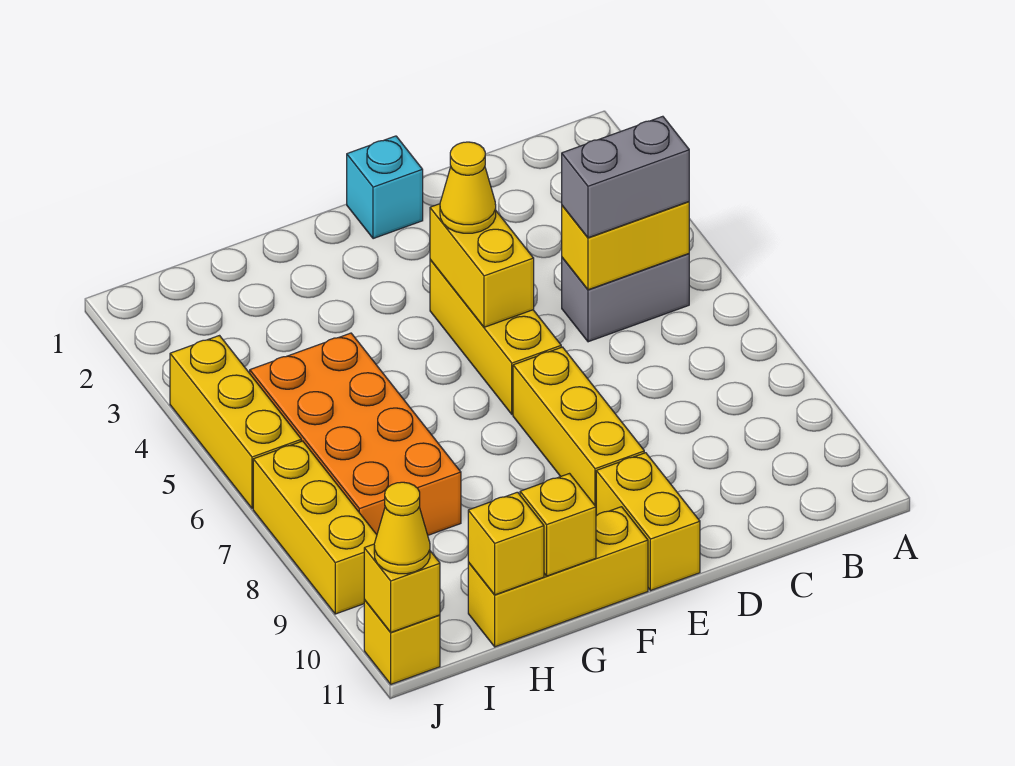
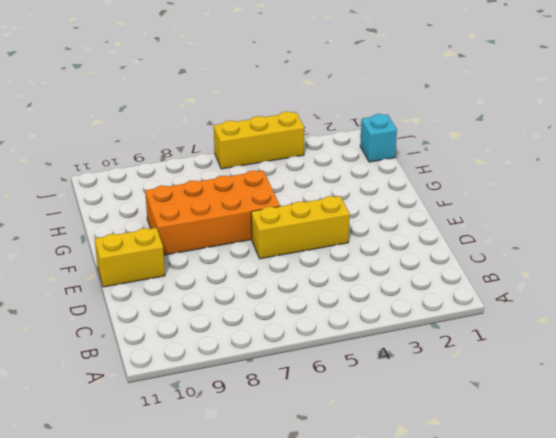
orange brick F6:G9 level 1 -> orange brick H5:I8 level 1
cyan brick I1 level 1 -> cyan brick E1 level 1
none -> grey brick B5:C5 level 1
none -> yellow brick E7:E9 level 1
none -> yellow brick F11:H11 level 1

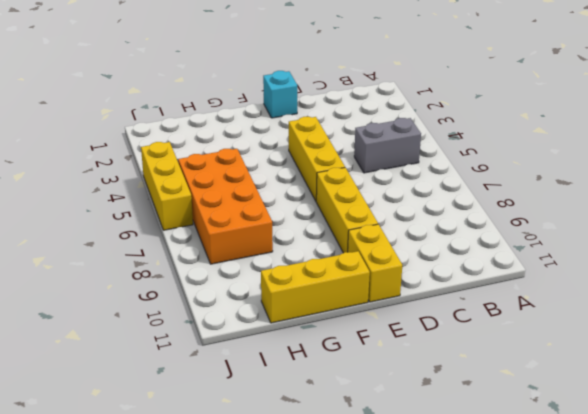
none -> yellow brick J7:J9 level 1
none -> yellow brick J11 level 1
none -> yellow brick B5:C5 level 2

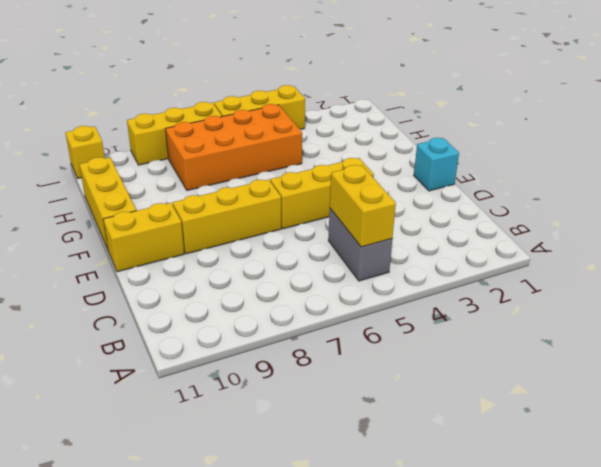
none -> yellow brick E4:E5 level 2
none -> yellow brick G11 level 2
none -> yellow brick H11 level 2

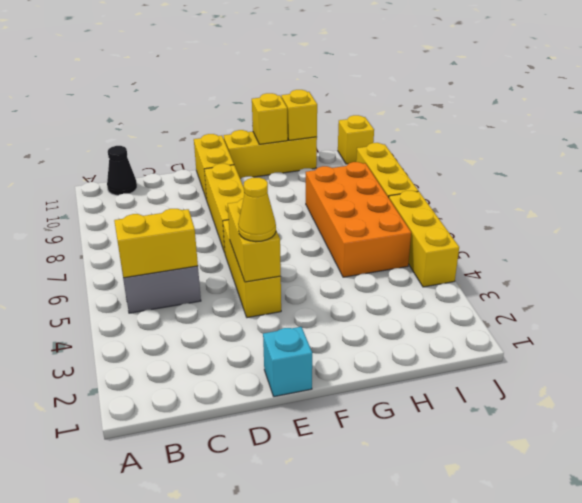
black cone B11 level 1 -> none
none -> yellow brick J11 level 2
none -> grey brick B5:C5 level 3
none -> yellow cone J11 level 3

